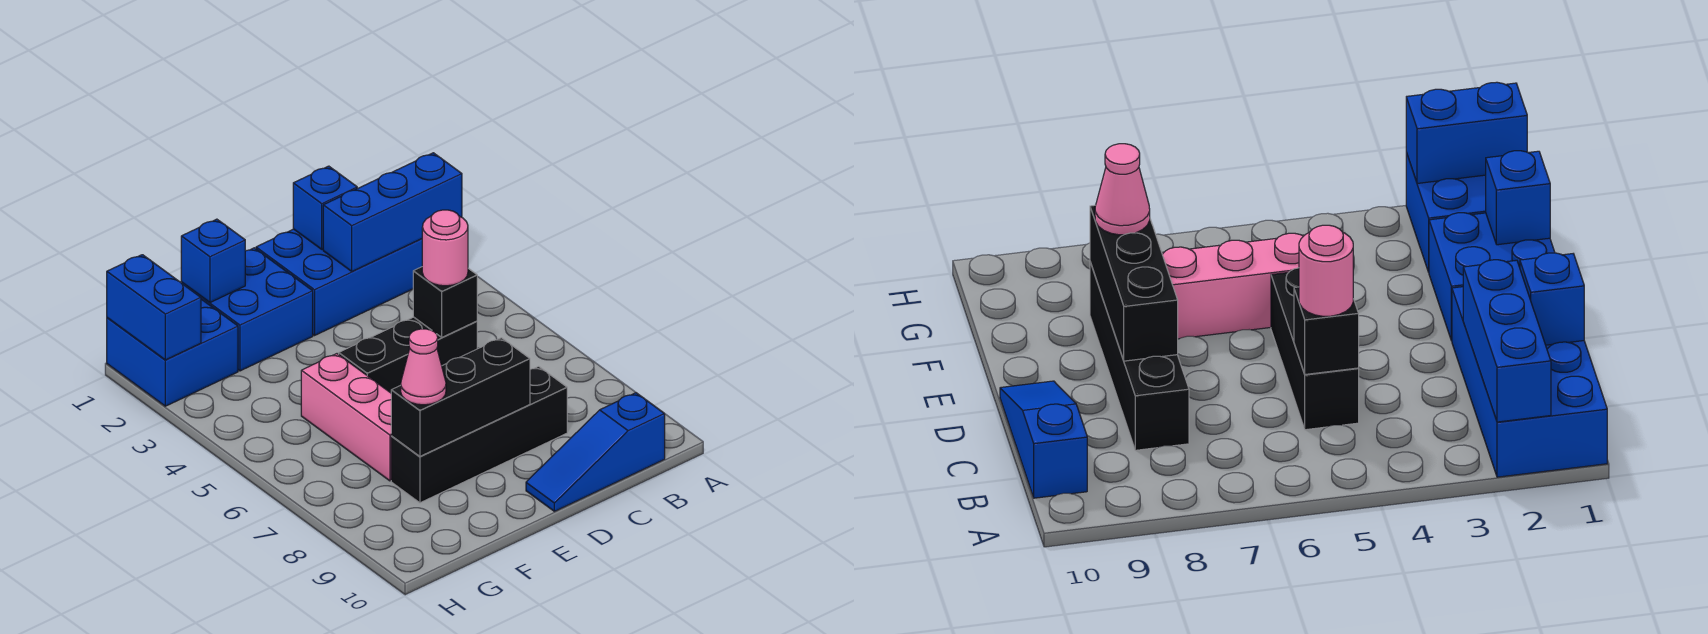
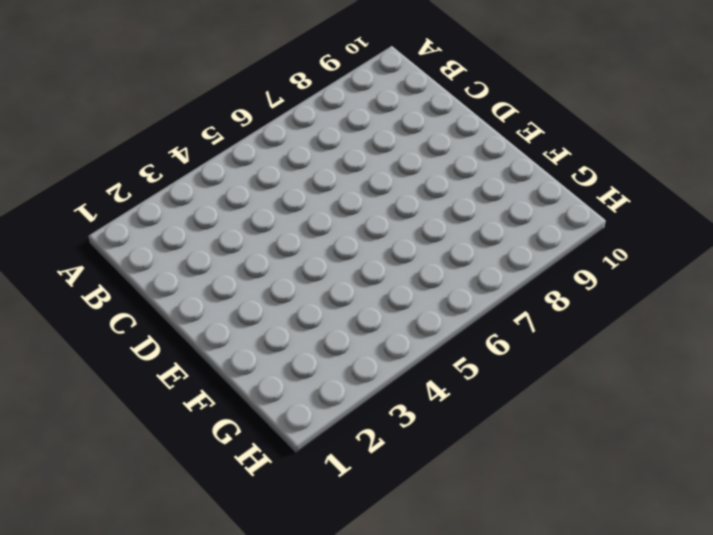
none -> blue brick A1:D2 level 1
none -> blue slope B10:D10 level 1 top B
none -> black brick C5:E5 level 1

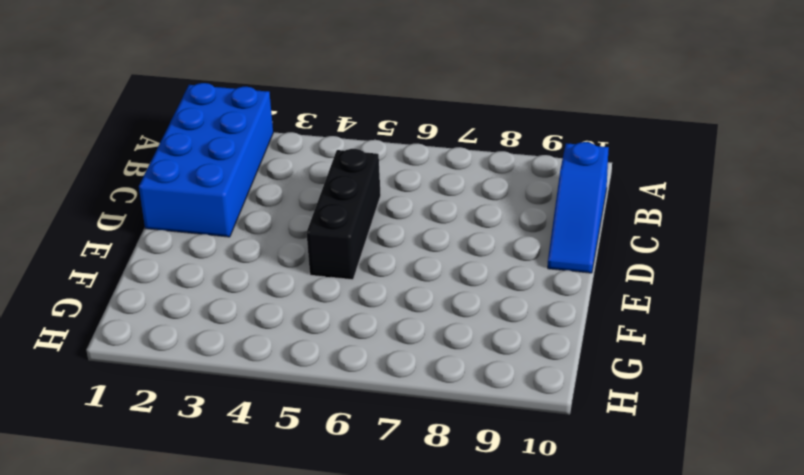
none -> black brick C8:F8 level 1
none -> blue brick E1:F2 level 1
none -> pink brick F5:F7 level 1

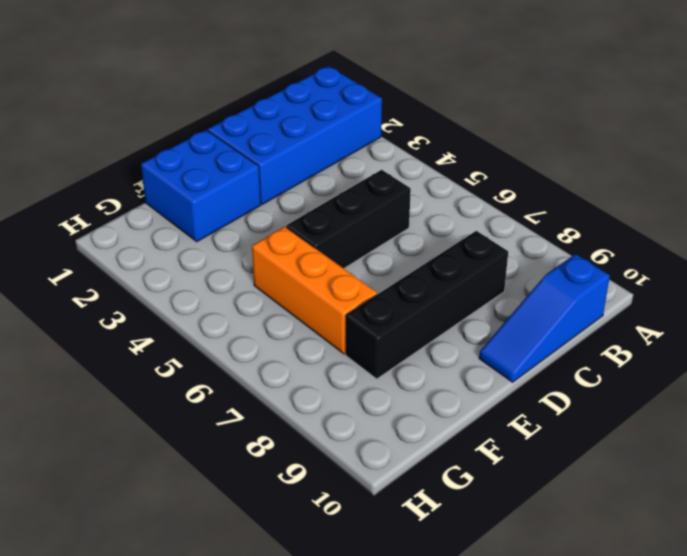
orange brick F5:F7 level 1 -> pink brick F5:F7 level 1
none -> blue brick G1:H2 level 1
none -> blue brick A2:C2 level 2
none -> blue brick C1 level 2

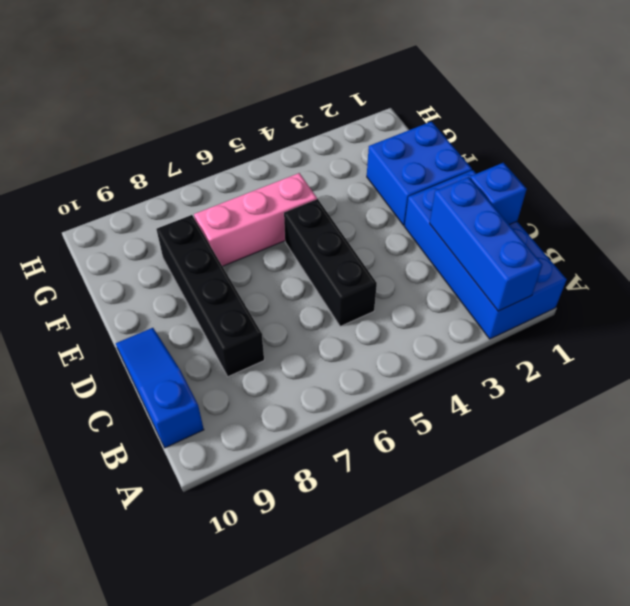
none -> blue brick G1:H2 level 1
none -> black brick C5 level 2
none -> black brick D8:F8 level 2

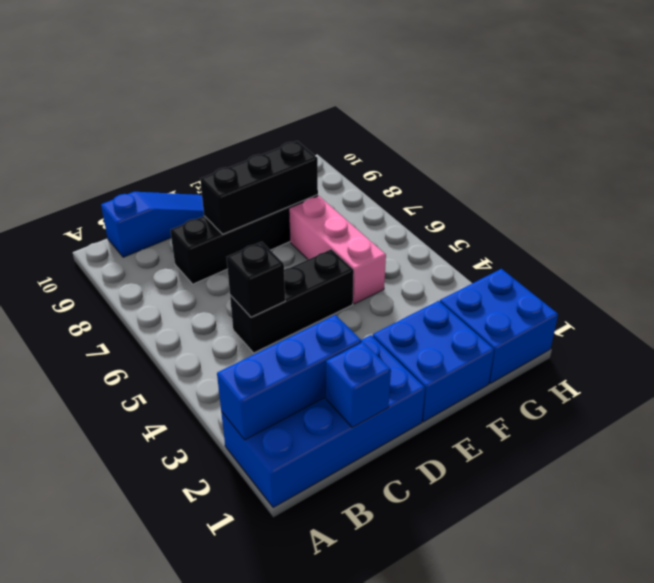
none -> blue brick F1 level 2
none -> blue brick H1:H2 level 2
none -> pink round brick C5 level 3

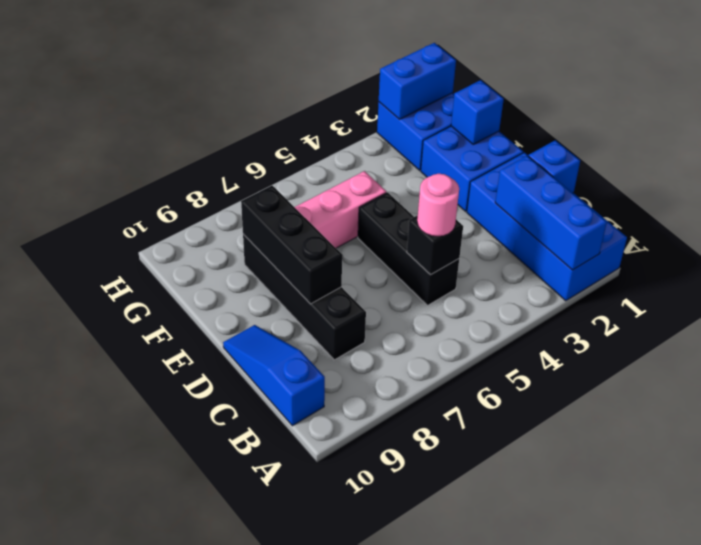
none -> pink cone F8 level 3

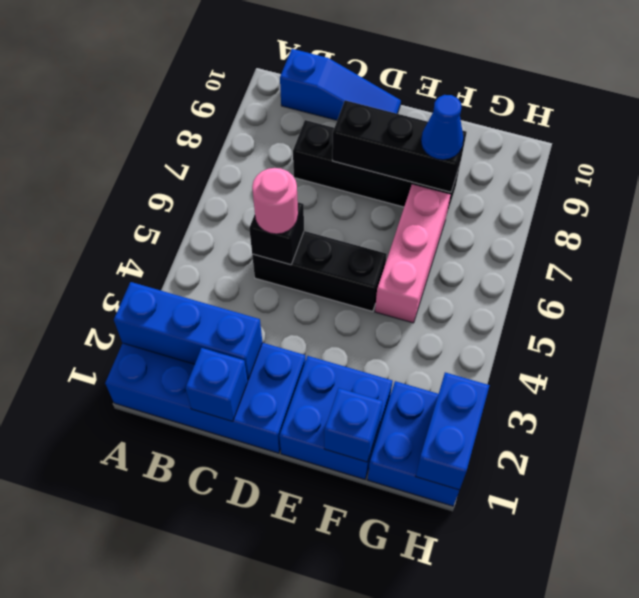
blue cone F8 level 3 -> pink cone F8 level 3

